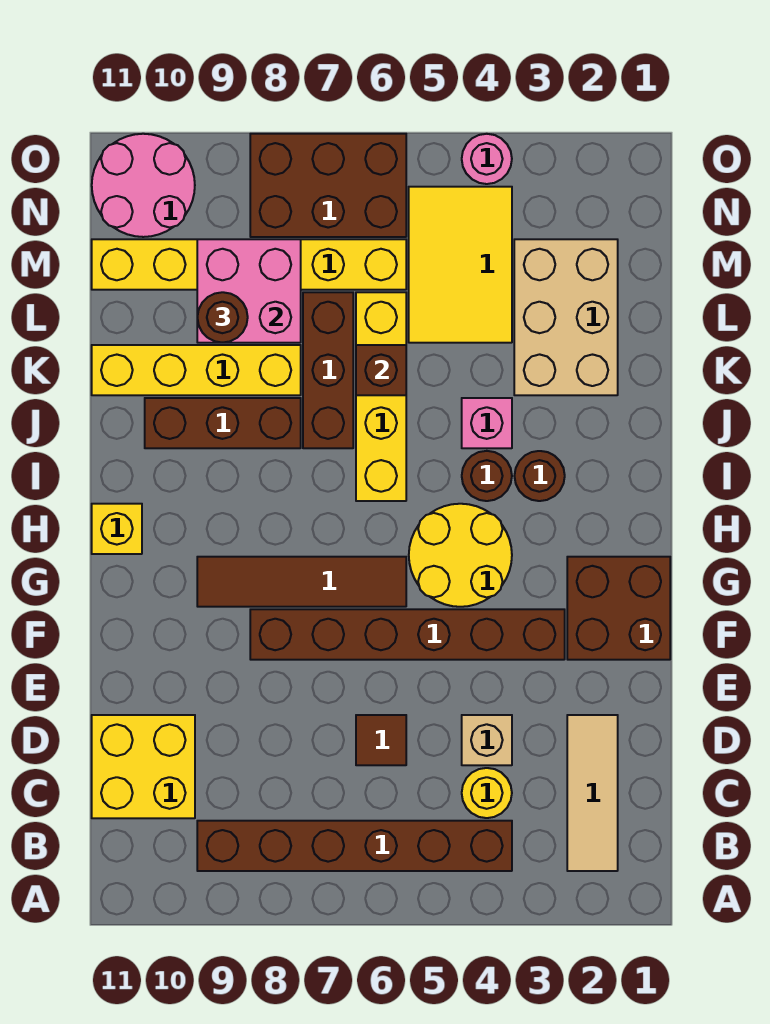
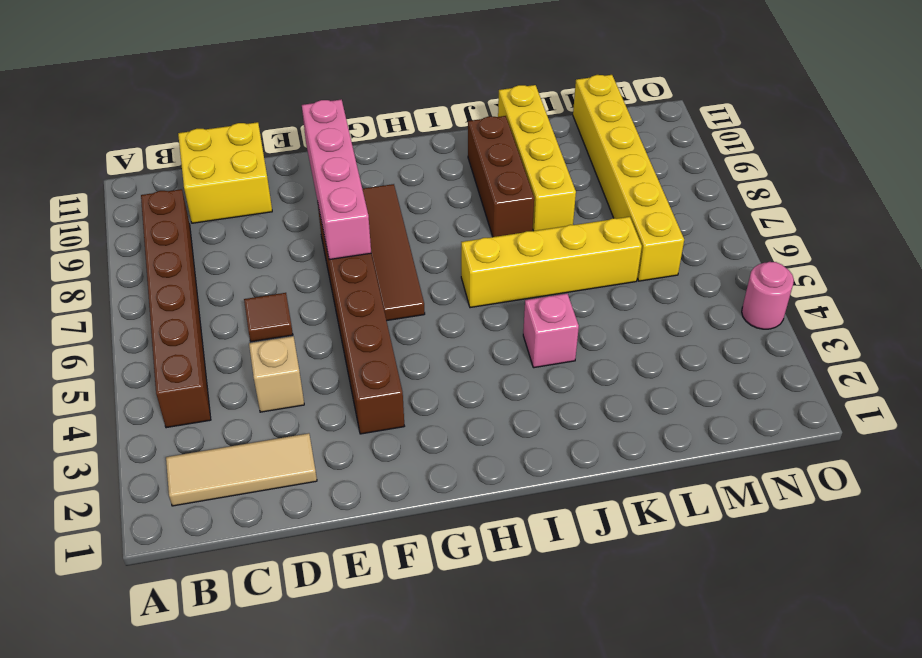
pink brick F7:F10 level 2 -> none
none -> yellow round brick C4 level 1
none -> brown brick F1:G2 level 1
none -> yellow round brick G4:H5 level 1

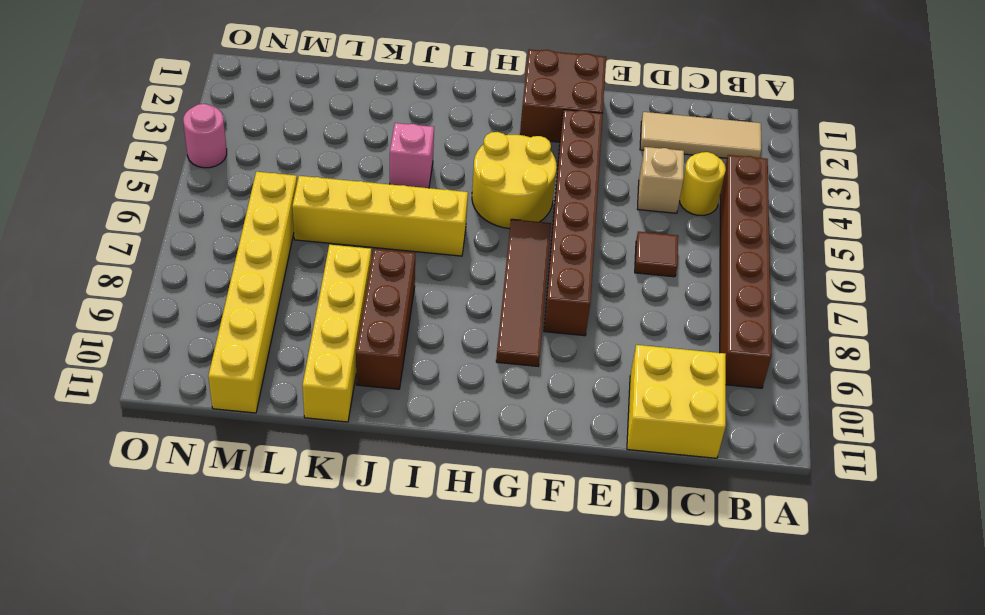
none -> yellow brick H11 level 1
none -> brown round brick I3 level 1
none -> brown round brick I4 level 1

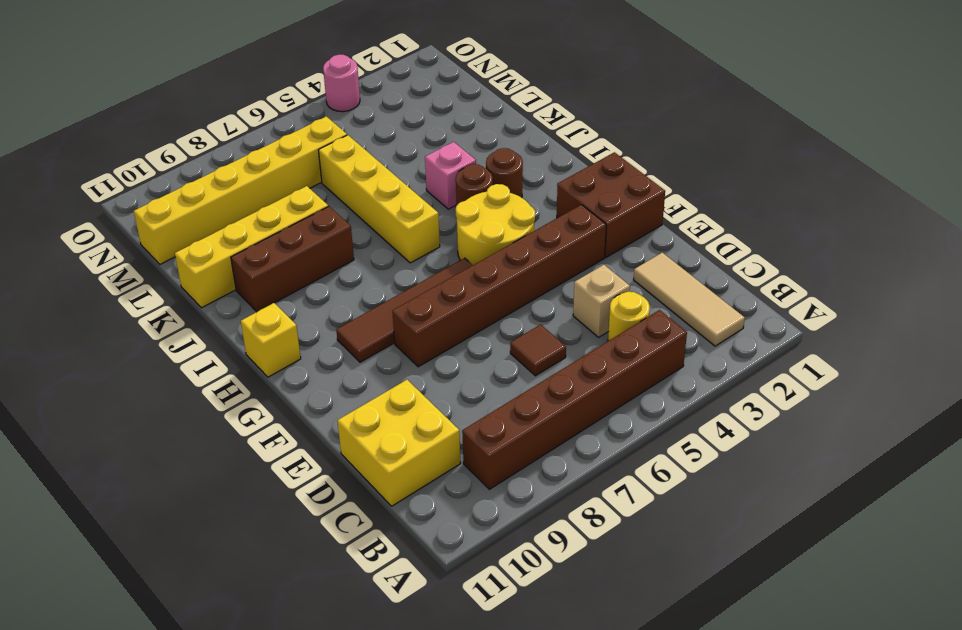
none -> brown brick J7:L7 level 1
none -> tan brick K2:M3 level 1
none -> yellow tile L4:N5 level 1

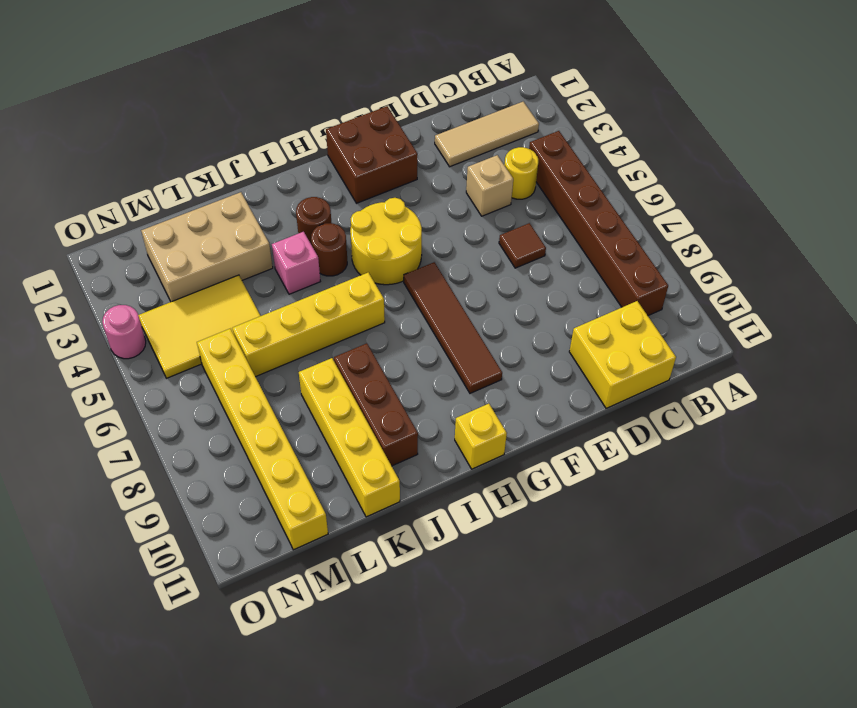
none -> brown brick F3:F8 level 1
none -> brown brick J7:L7 level 1
none -> brown brick N6:O8 level 1

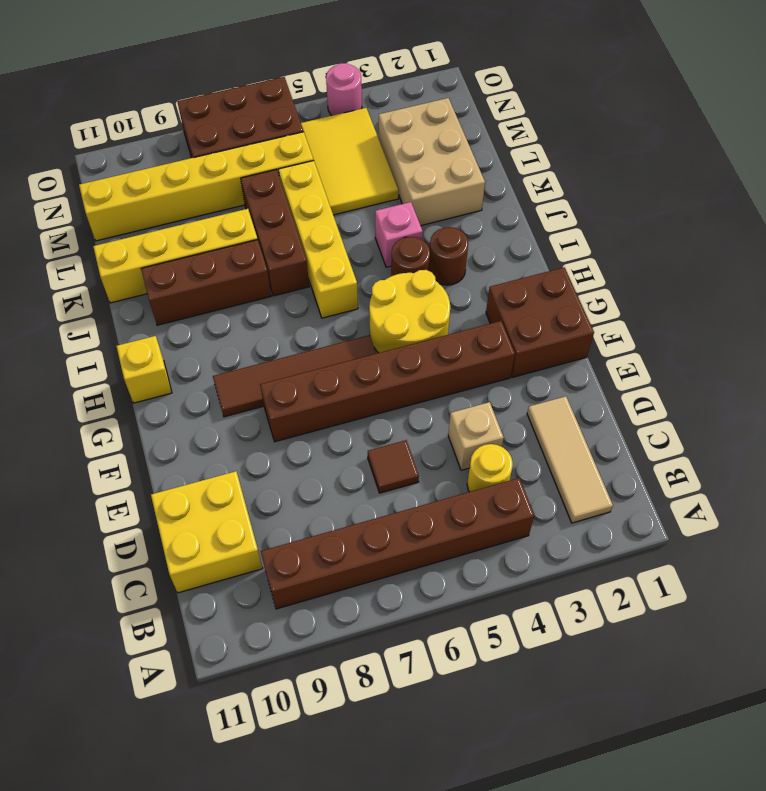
none -> pink round brick N10:O11 level 1
none -> brown brick K6 level 2
none -> pink brick L8:M9 level 2

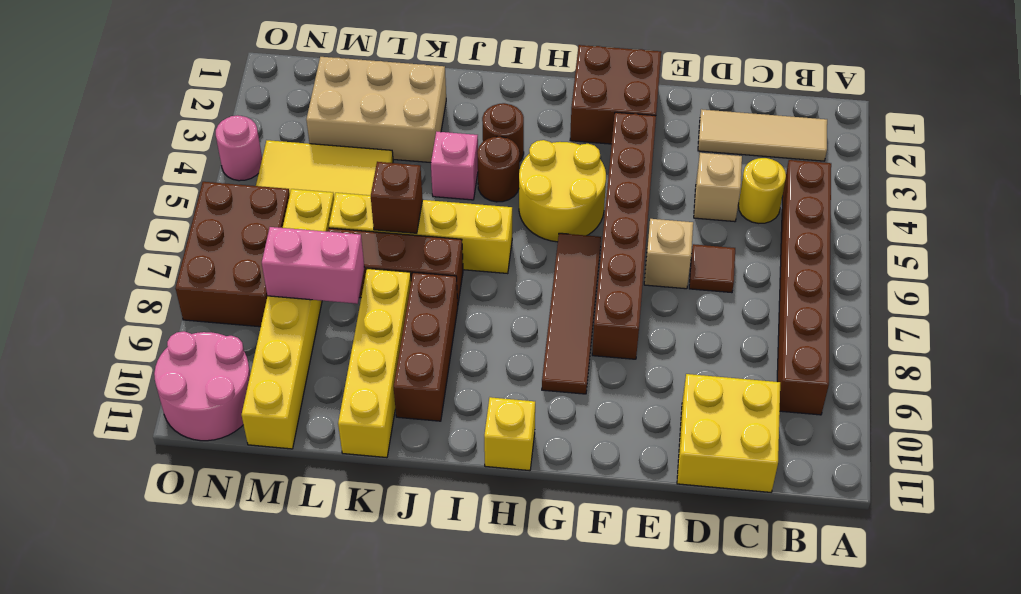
tan brick E6 level 1 -> none
pink brick L8:M8 level 2 -> pink brick L8:M9 level 2
none -> brown round brick L9 level 3

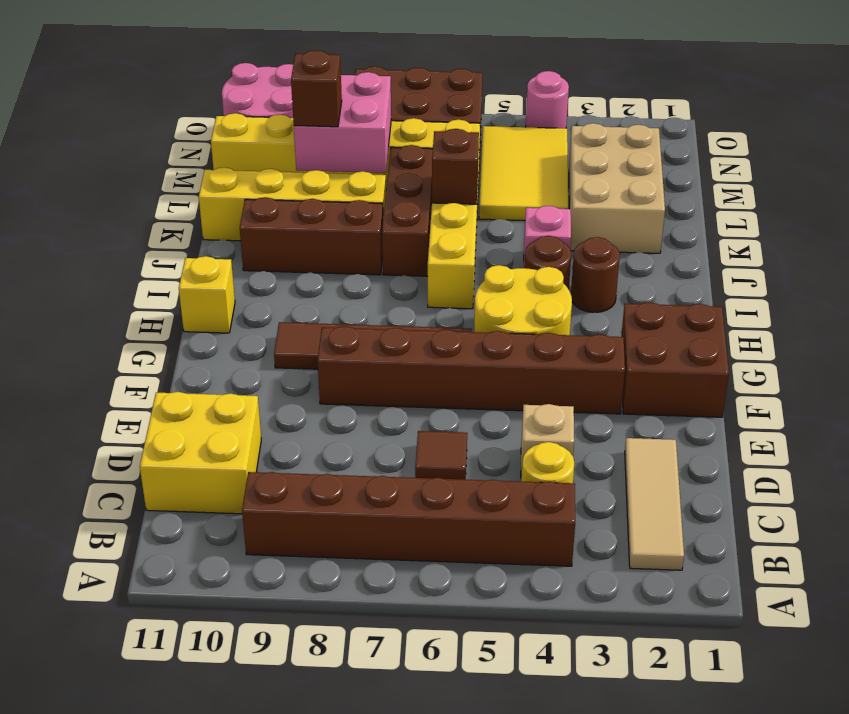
brown brick L9 level 3 -> brown round brick L9 level 3

